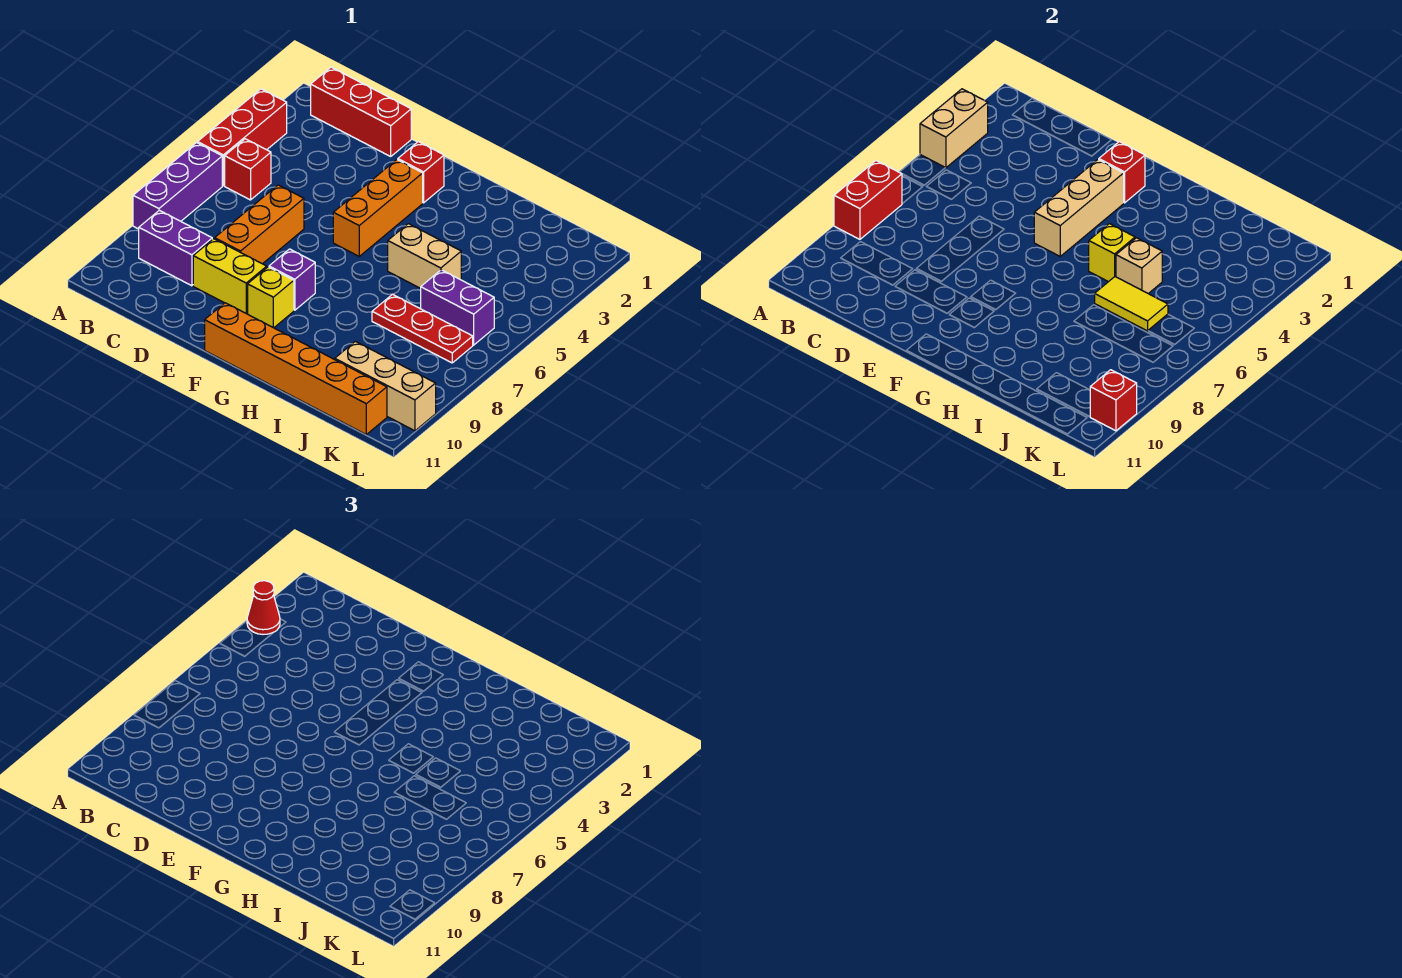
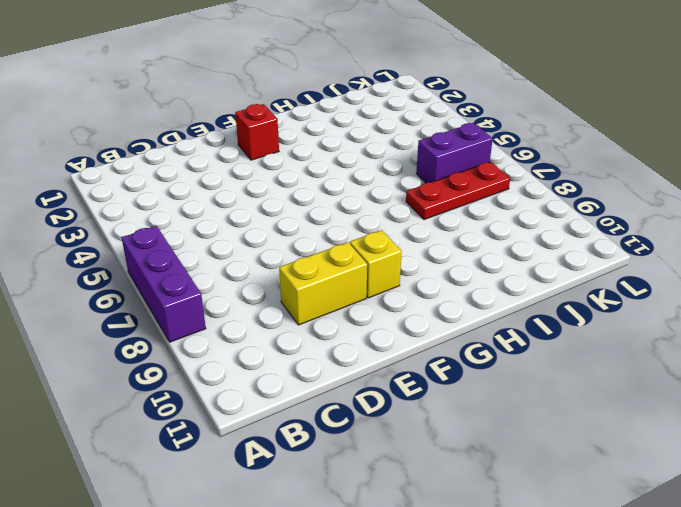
none -> red brick A3:A5 level 1
none -> red brick B1:D1 level 1
none -> red brick B5 level 1

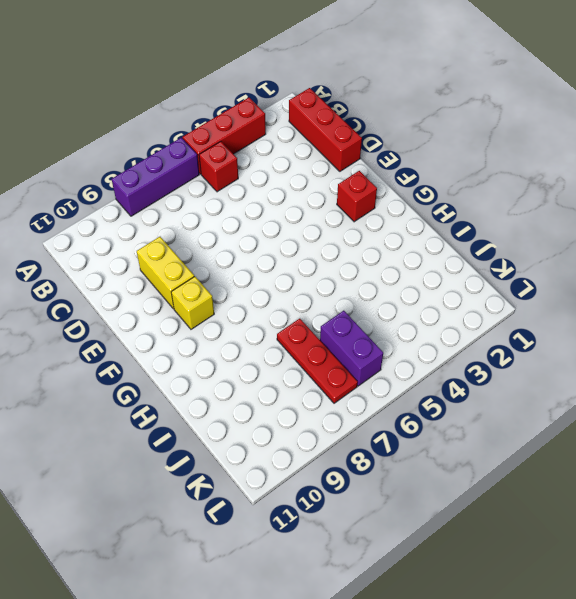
none -> purple brick B9:C9 level 1
none -> orange brick D6:D8 level 1
none -> orange brick F3:F5 level 1

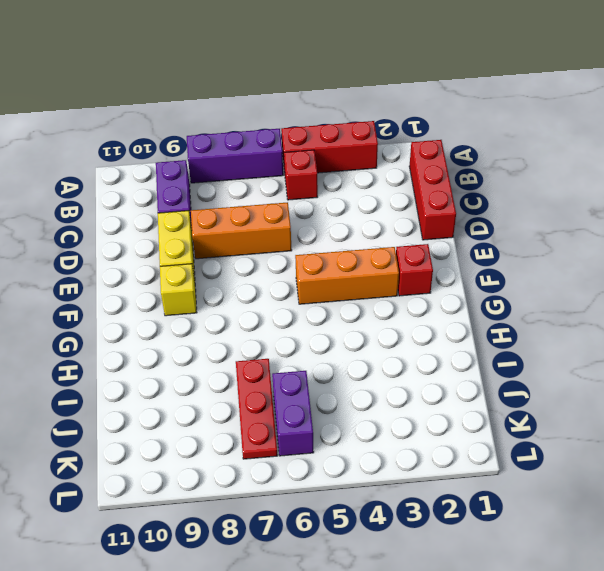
none -> purple brick F8 level 1
none -> orange brick F11:K11 level 1
none -> tan brick H5:I5 level 1

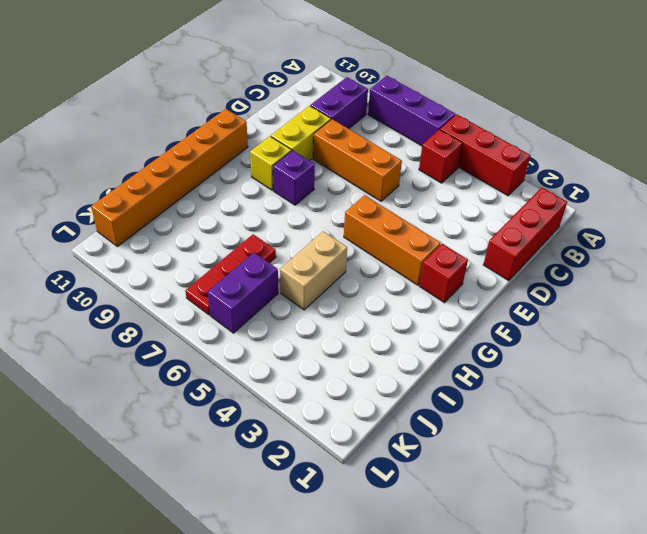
none -> tan brick J10:L10 level 1
none -> tan brick A3:A4 level 2
none -> red brick A7:A8 level 2

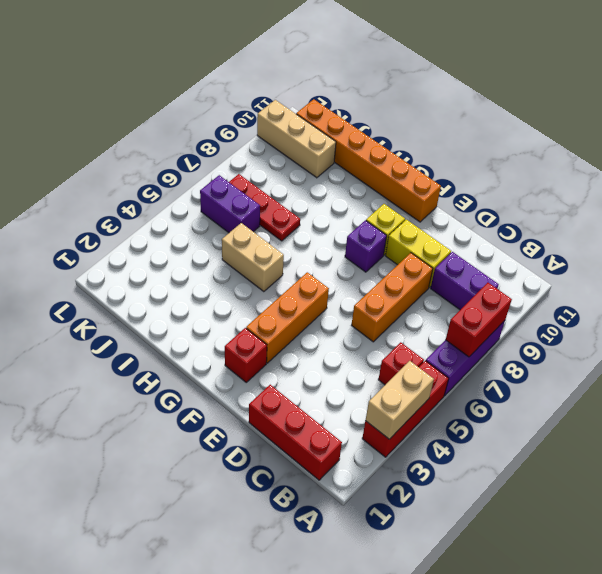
none -> red brick F2 level 2
none -> tan brick F3:F5 level 2
none -> yellow brick H5 level 2

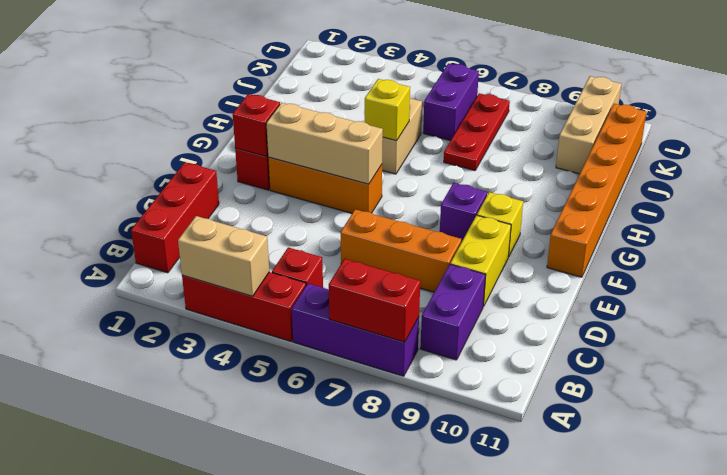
none -> tan brick I5 level 2
none -> yellow tile I6:J6 level 2
none -> red brick L10 level 2

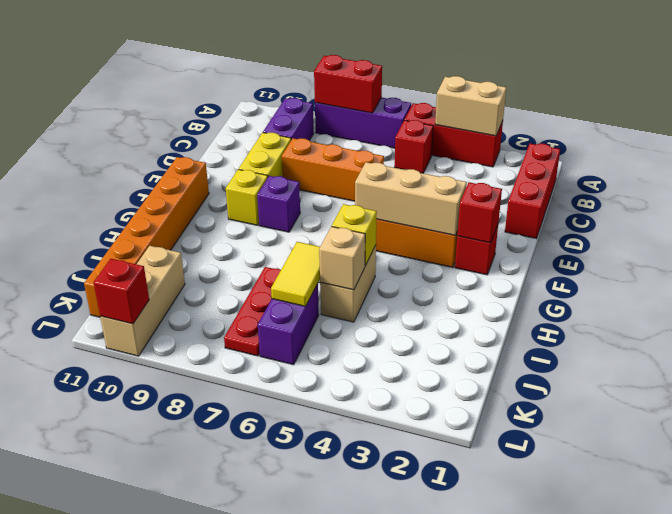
none -> red cone A3 level 3

